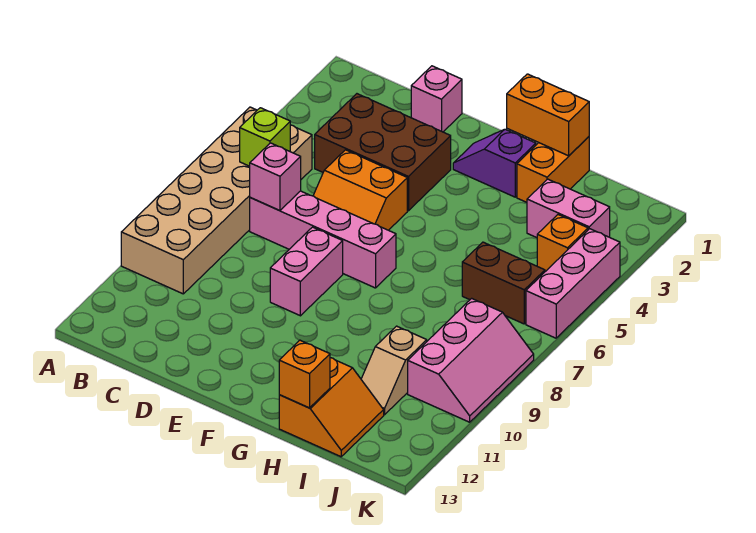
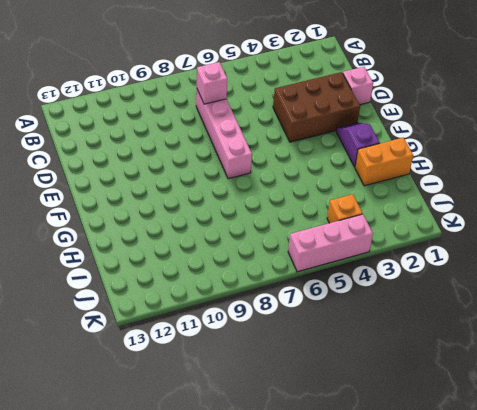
brown brick D2:E4 level 1 -> brown brick C3:E4 level 1
none -> tan brick A5:B10 level 1
none -> orange slope D5:E6 level 1 top 5
none -> pink brick E8:E9 level 1

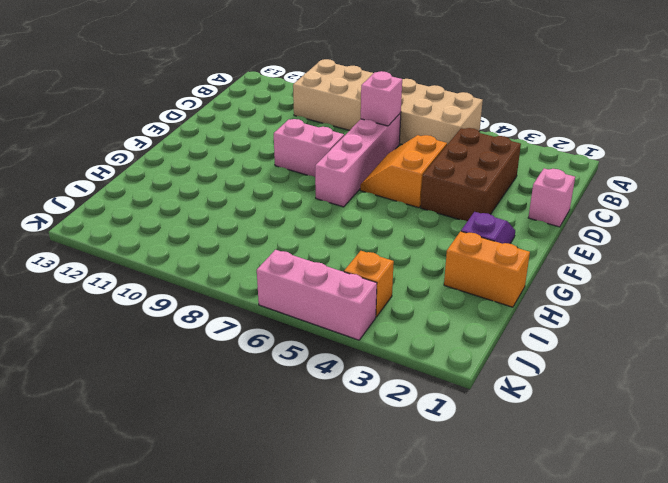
none -> orange slope H12:I13 level 1 top H
none -> pink brick I3:J3 level 1
none -> brown brick I6:J6 level 1

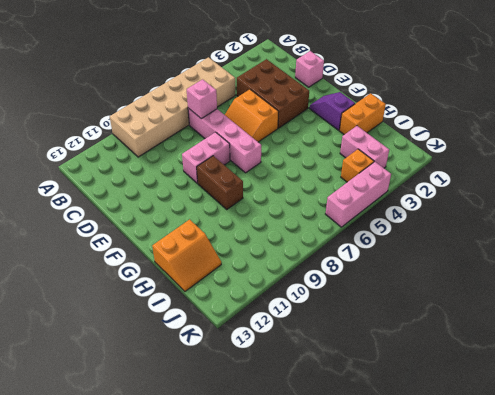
brown brick F9:G9 level 1 -> brown brick I6:J6 level 1
none -> tan slope I10:I11 level 1 top 10
none -> pink slope J8:K10 level 1 top J
none -> lime brick B6 level 2

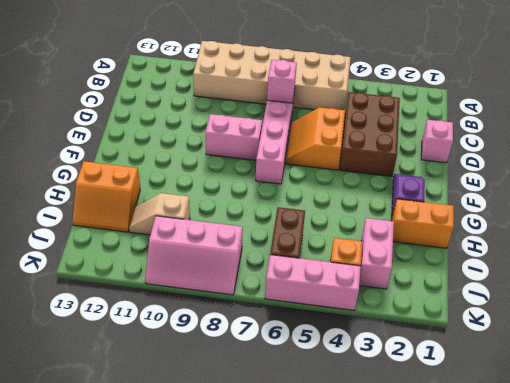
none -> lime brick B6 level 2
none -> orange brick G1:H1 level 2
none -> orange brick H13 level 2

